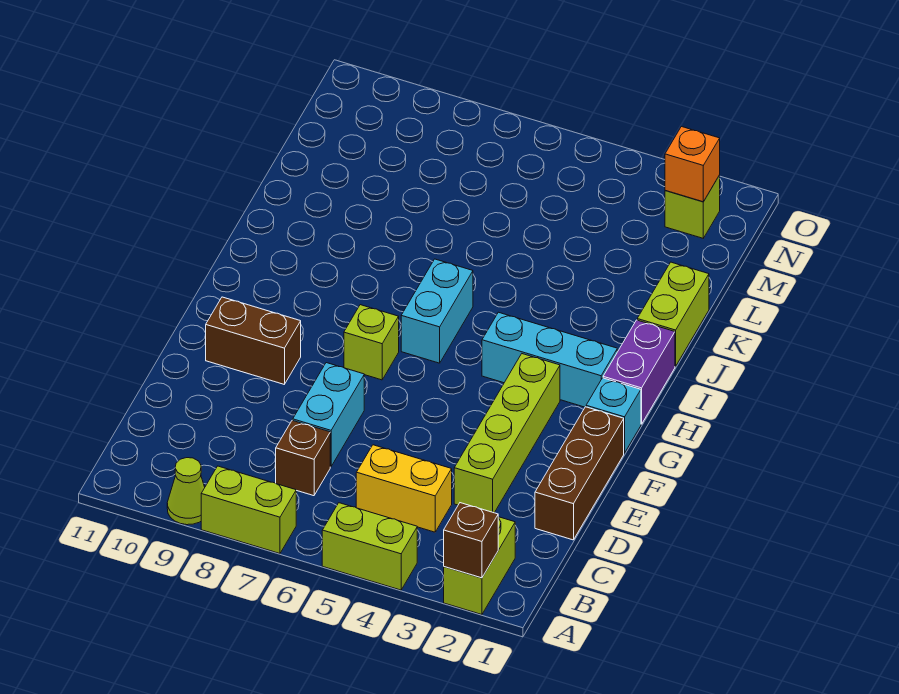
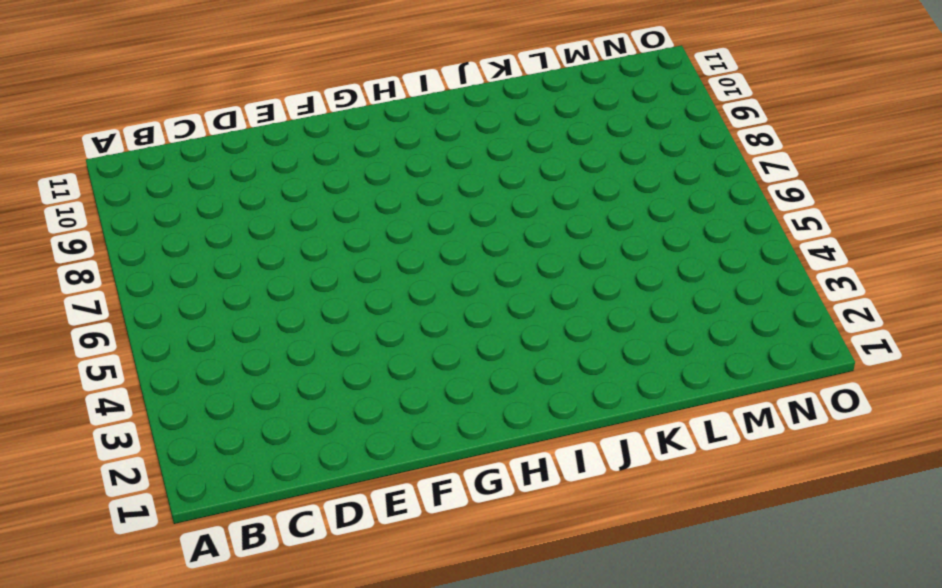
none -> lime brick A2:B2 level 1
none -> lime brick A4:A5 level 1
none -> lime brick A7:A8 level 1

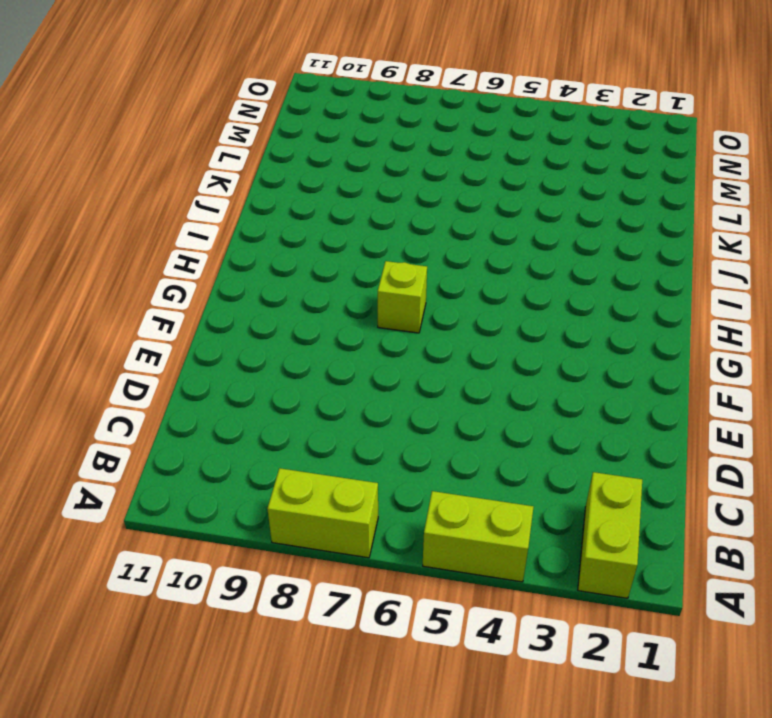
none -> lime cone A9 level 1
none -> yellow brick C4:C5 level 1
none -> brown brick C7 level 1

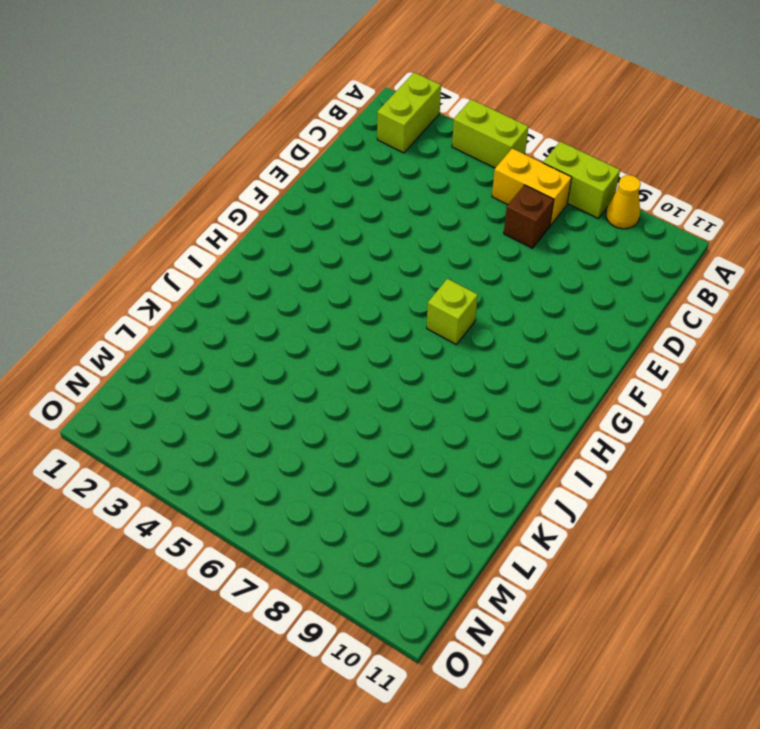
yellow cone A9 level 1 -> lime cone A9 level 1
yellow brick B6:B7 level 1 -> yellow brick C4:C5 level 1
none -> brown brick D1:F1 level 1
none -> lime brick D3:G3 level 1
none -> cyan brick D7:E7 level 1

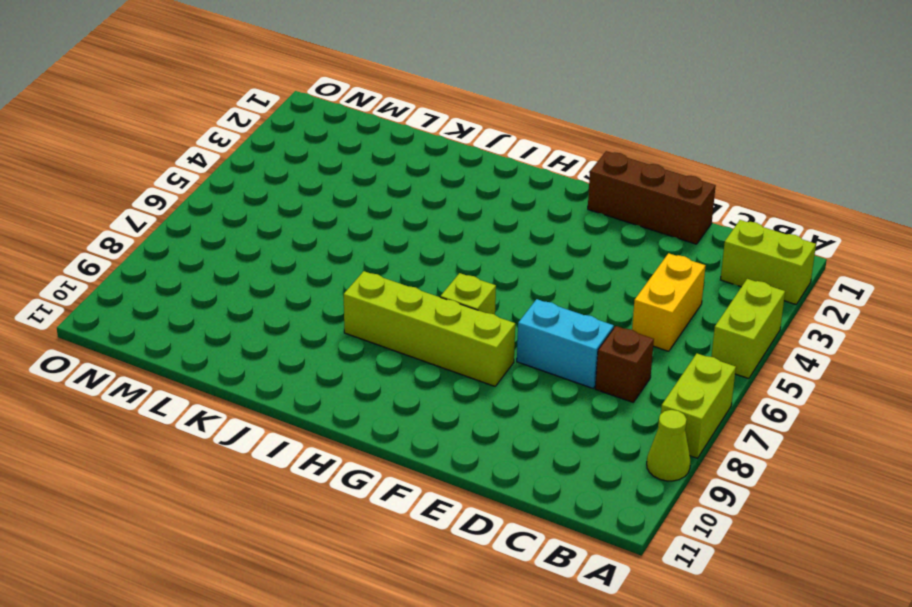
lime brick F8:I8 level 1 -> lime brick D3:G3 level 1
none -> brown brick F9:F10 level 1
none -> cyan brick G1 level 1
none -> purple brick H1:I1 level 1

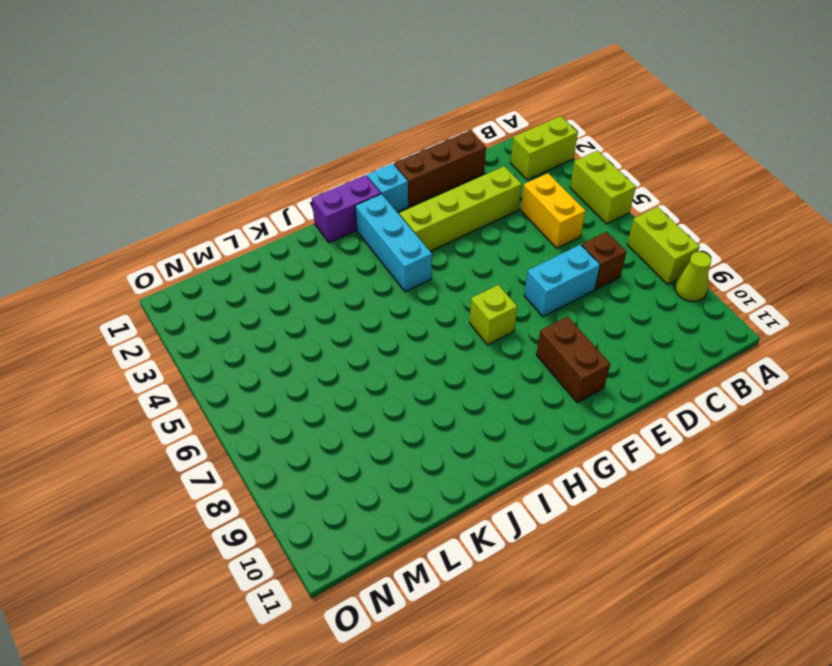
none -> cyan brick H6:I6 level 1
none -> lime brick J1:K1 level 1
none -> lime brick N2 level 1

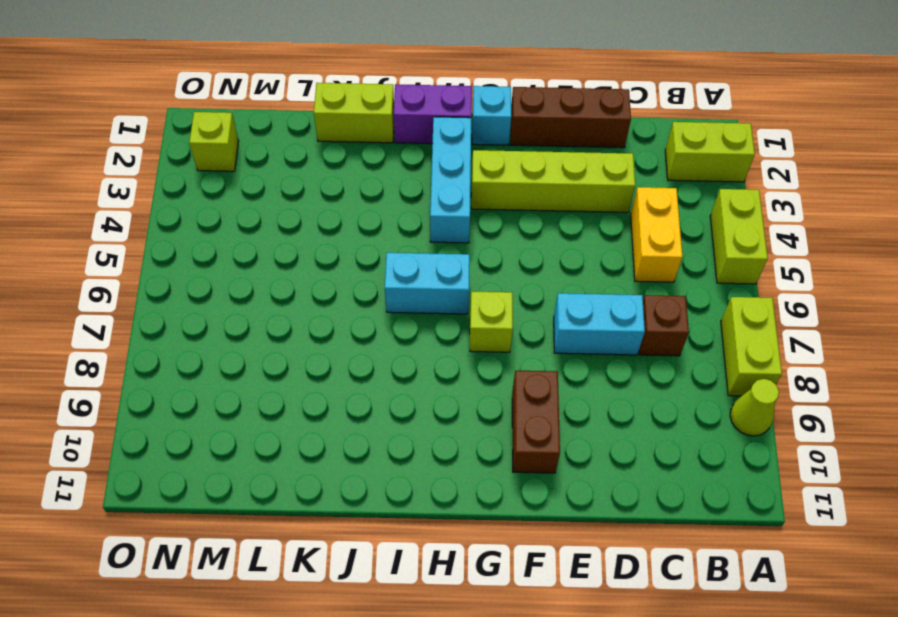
none -> brown brick A2 level 2
none -> orange brick N2 level 2

